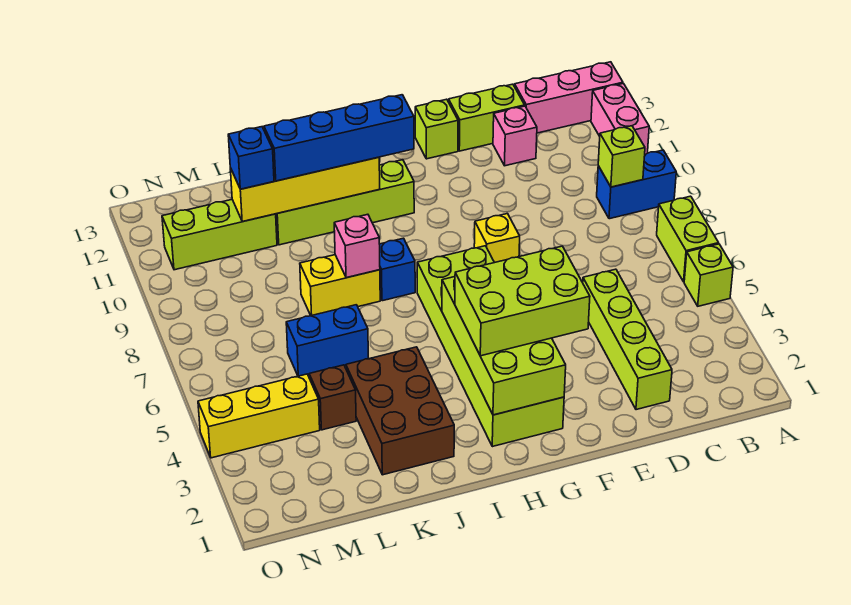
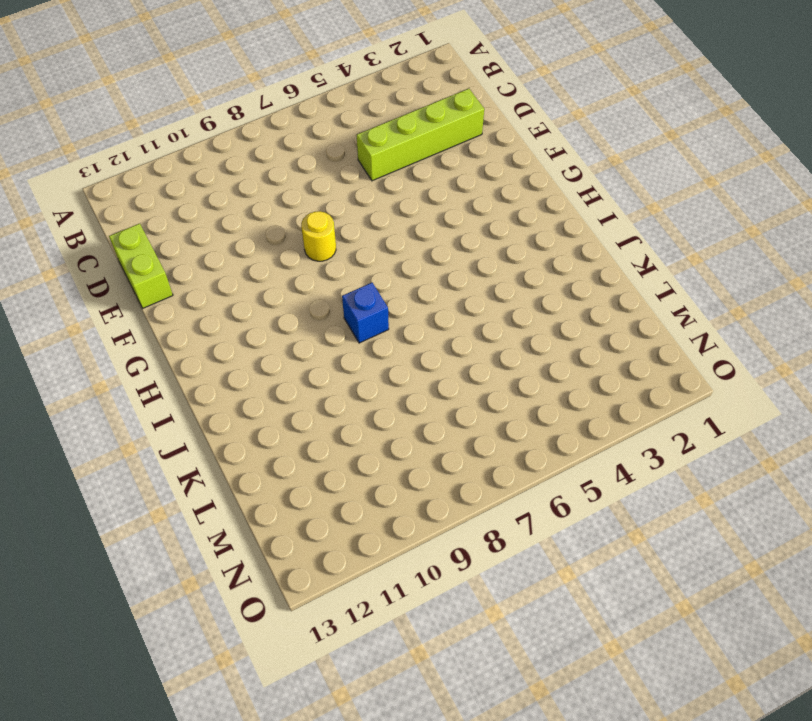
yellow round brick F8 level 1 -> yellow brick F8 level 1
none -> lime brick A5 level 1
none -> lime brick A6:A7 level 1
none -> blue brick A9:B9 level 1

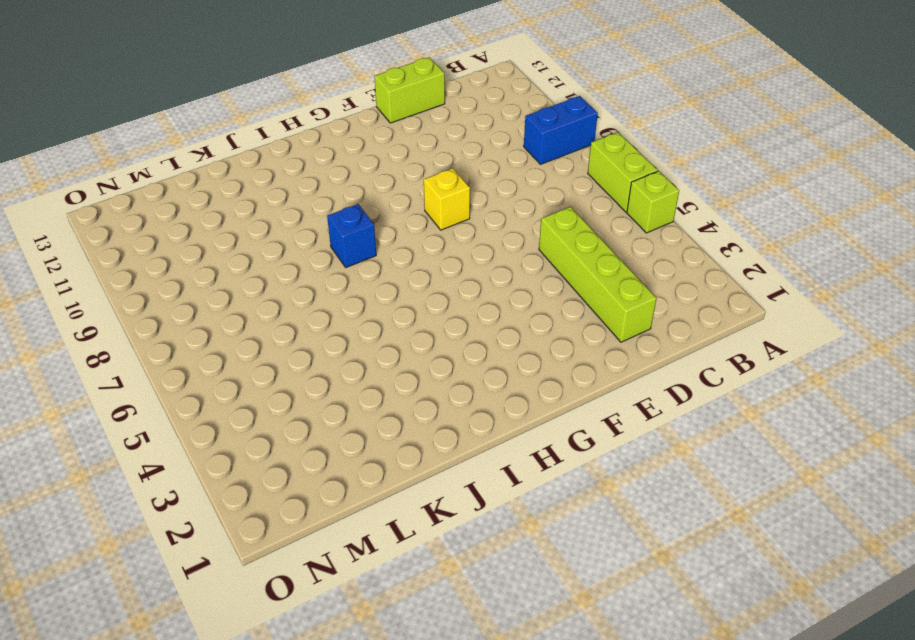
none -> pink brick A11:A12 level 1
none -> pink brick A13:C13 level 1
none -> pink brick D12 level 1

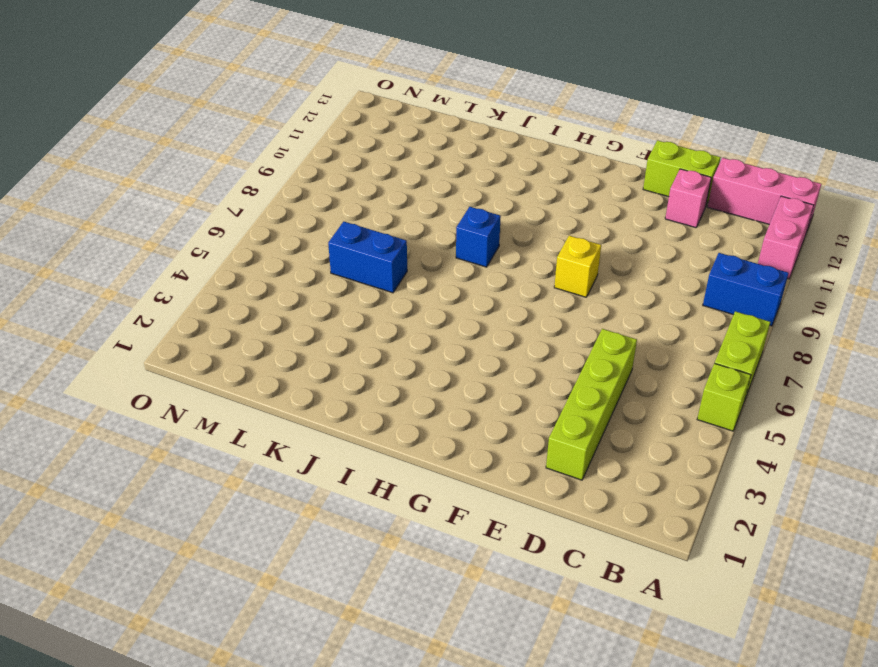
none -> lime brick F13 level 1
none -> lime brick G2:H7 level 1
none -> lime brick H11:K11 level 1

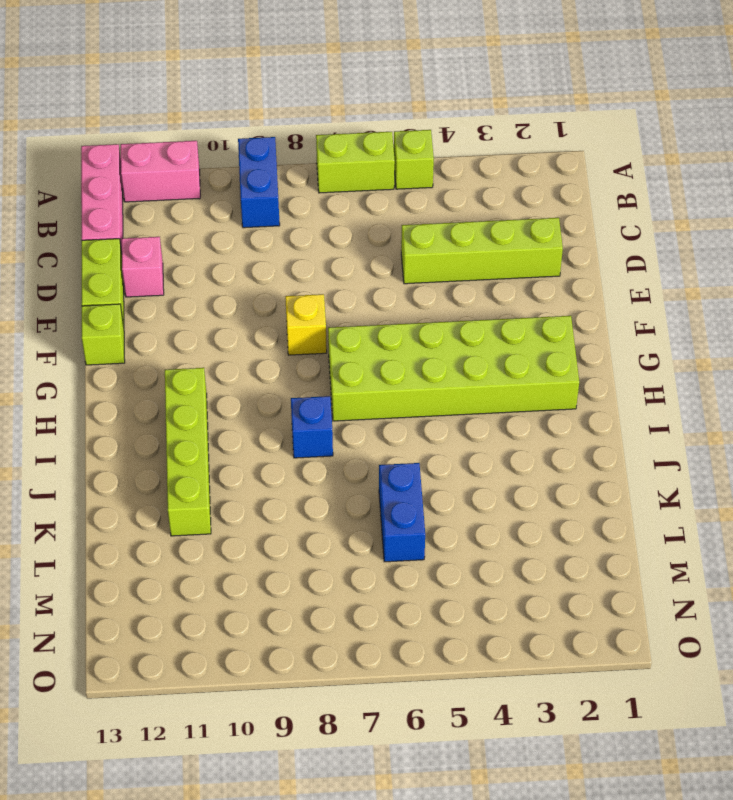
none -> brown brick J2:K4 level 1
none -> yellow brick J8:K8 level 1
none -> brown brick L4 level 1

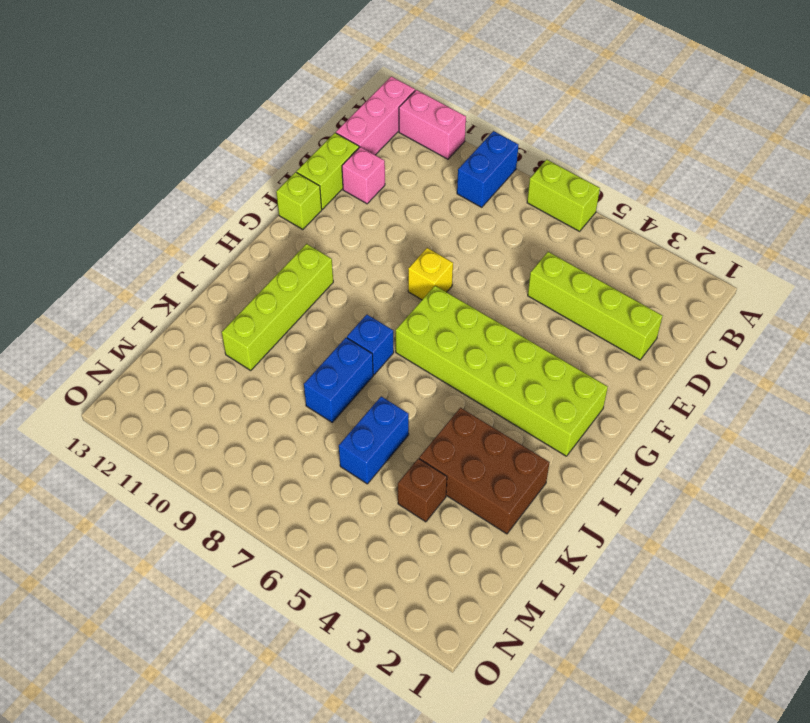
blue brick J8:K8 level 1 -> yellow brick J8:K8 level 1
none -> lime brick A5 level 1
none -> lime brick L11:N11 level 1
none -> yellow brick M4:O4 level 1

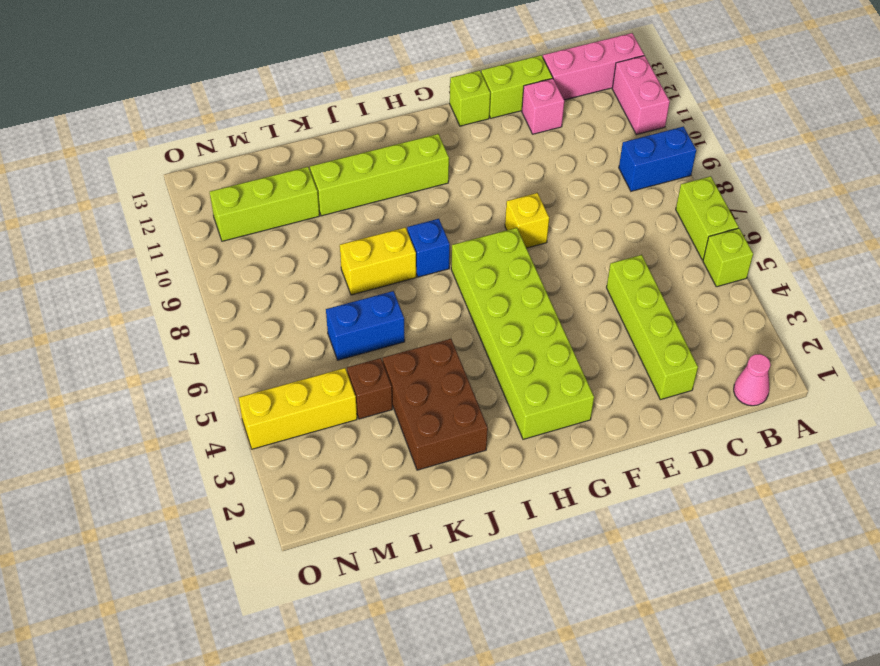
pink cone B1 level 1 -> none
none -> lime brick B9 level 2
none -> lime brick G2:H5 level 2
none -> yellow brick I11:L11 level 2

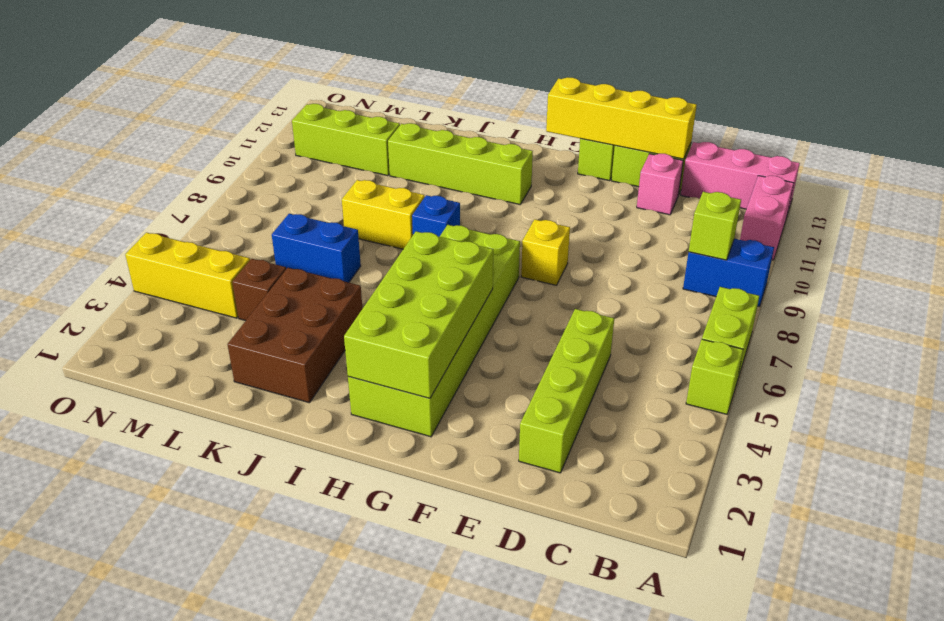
yellow brick D13:G13 level 2 -> yellow brick I11:L11 level 2
none -> pink brick J8 level 2
none -> lime brick F3:H4 level 3
none -> blue brick H11:K11 level 3

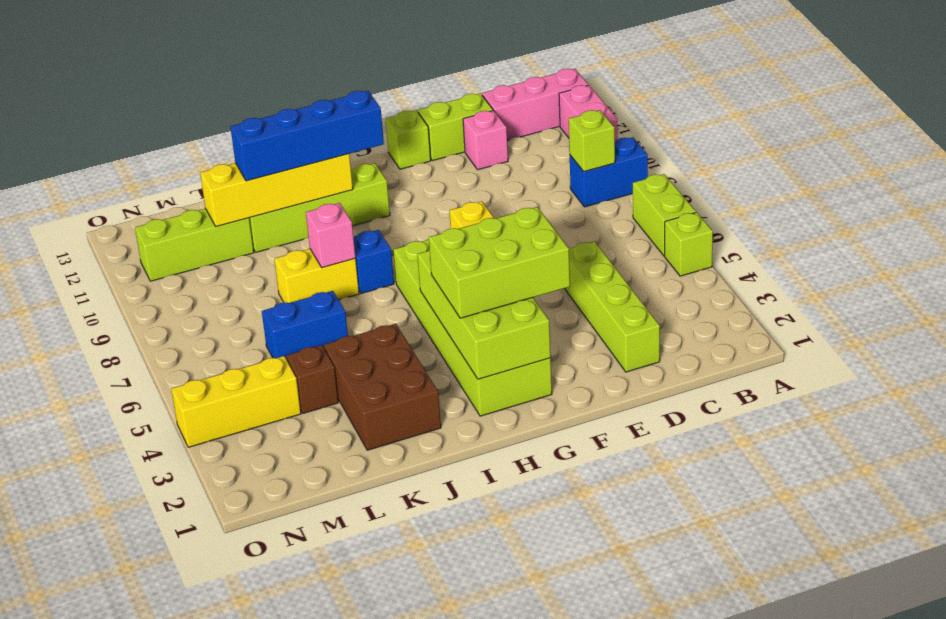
none -> blue brick L11 level 3

